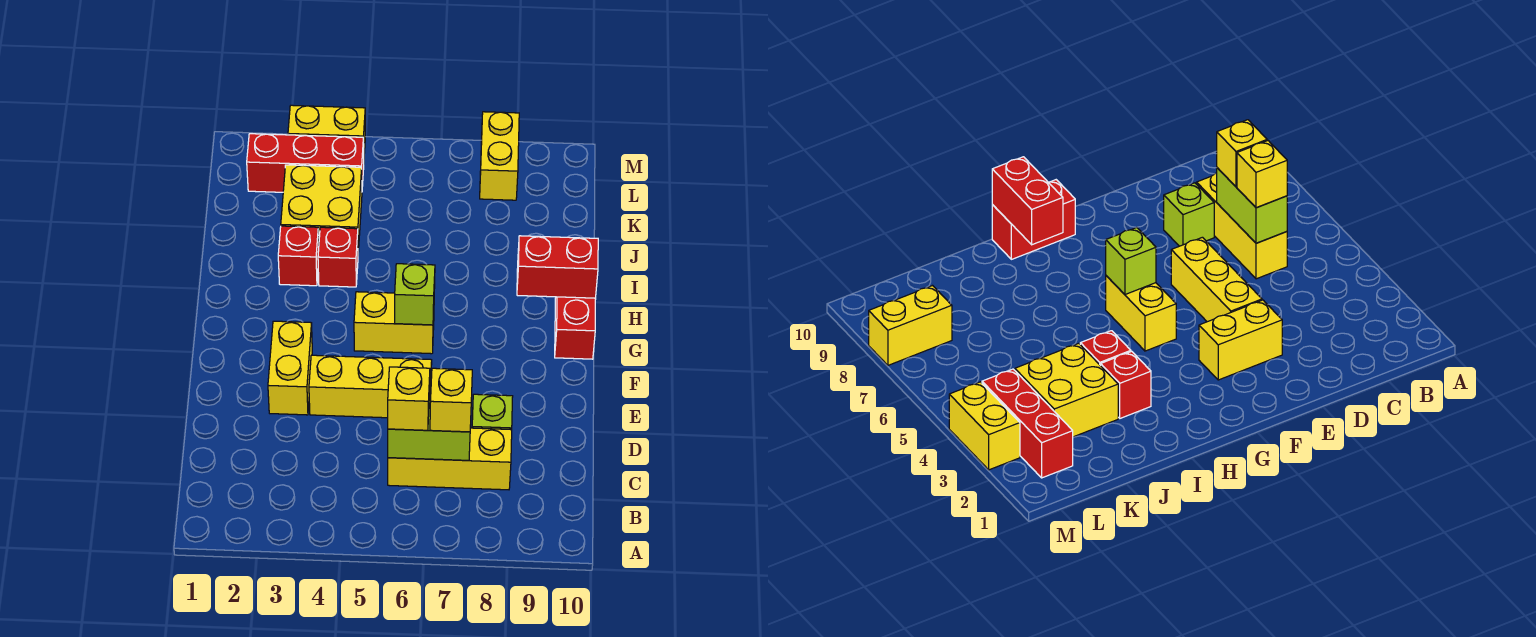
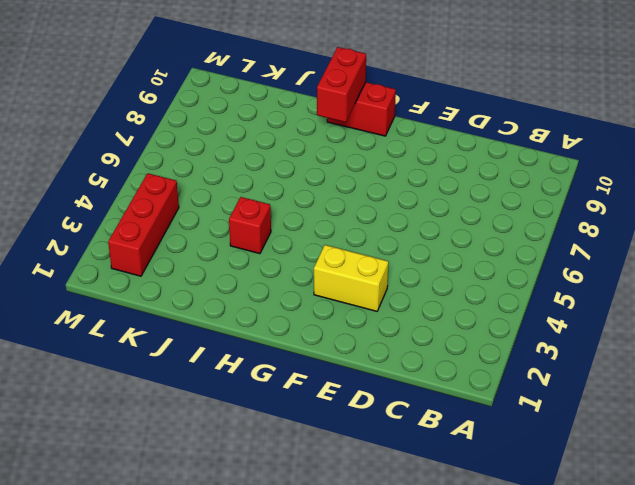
none -> yellow brick C6:C8 level 1
none -> lime brick D8 level 1
none -> yellow brick E4:E6 level 1

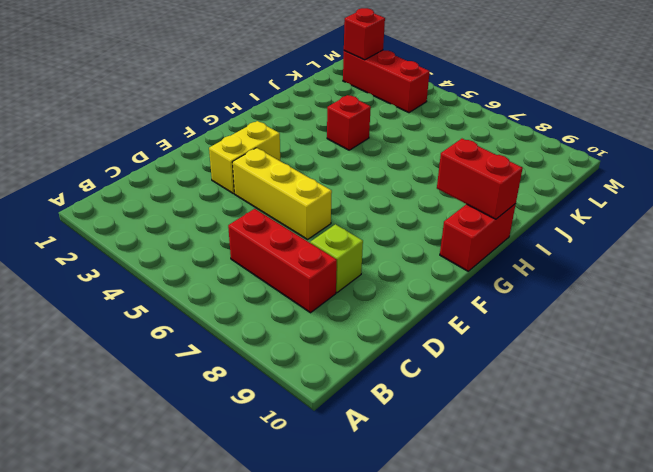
red brick C6:C8 level 1 -> yellow brick C6:C8 level 1
red brick L2 level 2 -> red brick I3 level 1
none -> yellow brick G5:G6 level 1
none -> yellow brick J3:K4 level 1
none -> yellow brick L8:M8 level 1

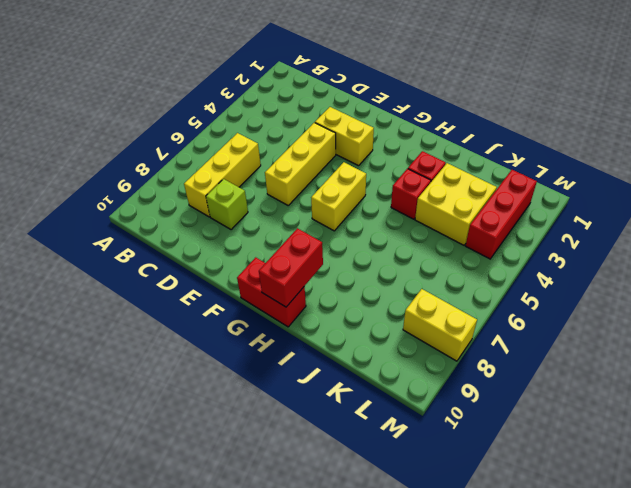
none -> yellow brick M3:M4 level 1
none -> lime brick C6:C7 level 2
none -> lime brick G6 level 2

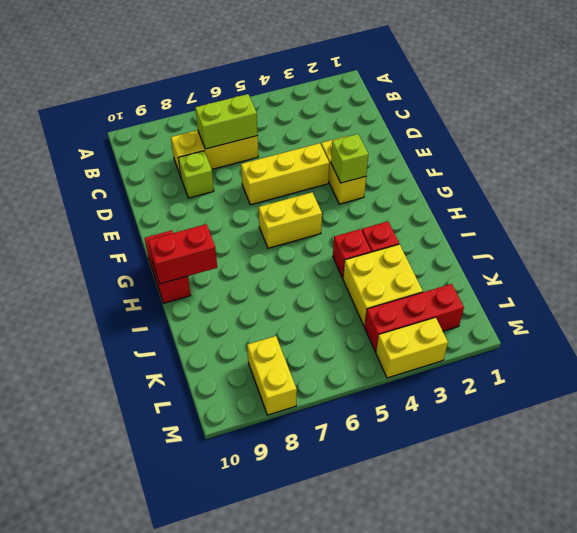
lime brick F3 level 2 -> lime brick G6 level 2
none -> yellow brick C6 level 3
none -> yellow brick C7 level 3

